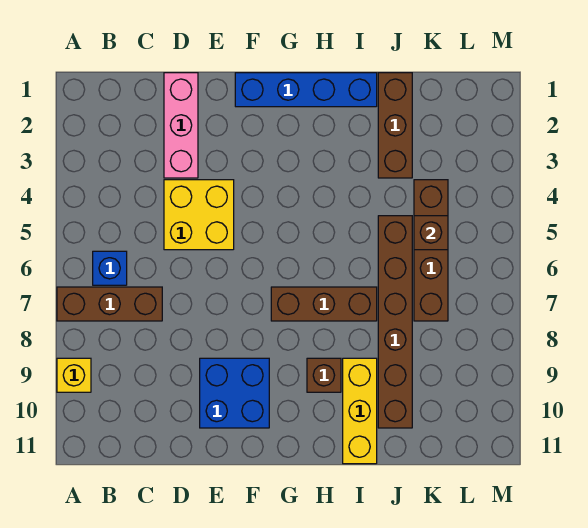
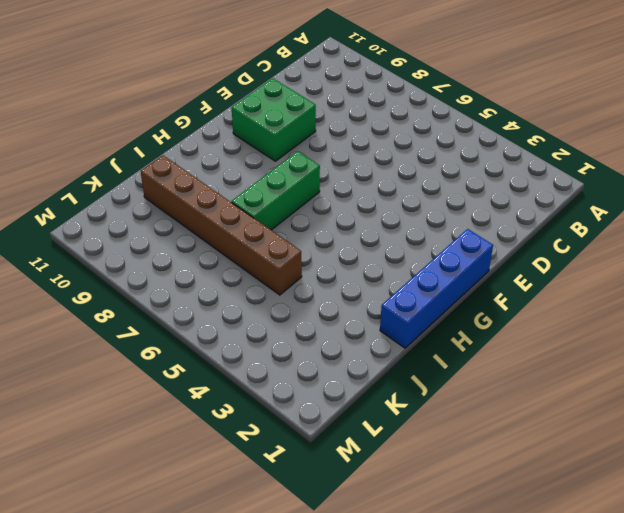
green brick E9:F10 level 1 -> blue brick E9:F10 level 1
green brick G7:I7 level 1 -> brown brick G7:I7 level 1
none -> brown brick A7:C7 level 1
none -> yellow brick A9 level 1
none -> blue brick B6 level 1

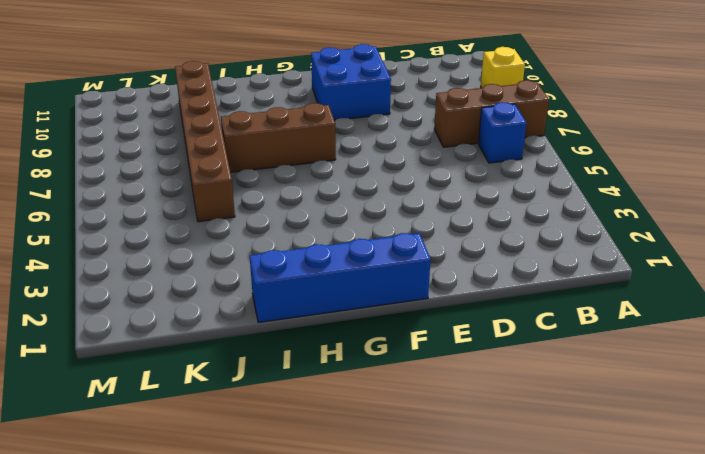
none -> pink brick D1:D3 level 1
none -> yellow brick D4:E5 level 1
none -> brown brick H9 level 1

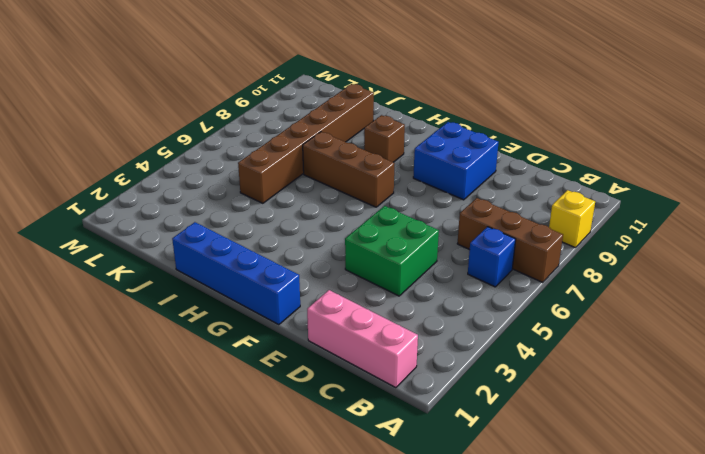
pink brick B1:D1 level 1 -> pink brick D1:D3 level 1
green brick D4:E5 level 1 -> yellow brick D4:E5 level 1
none -> yellow brick I9:I11 level 1
none -> brown brick J1:J3 level 1
none -> brown brick K4:K7 level 1

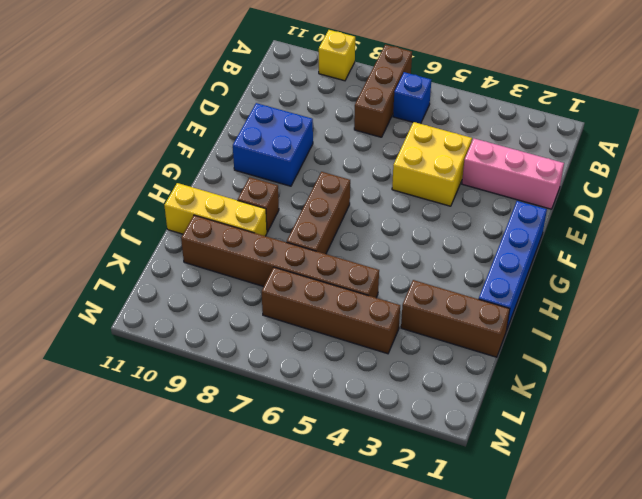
none -> brown brick K5 level 2

